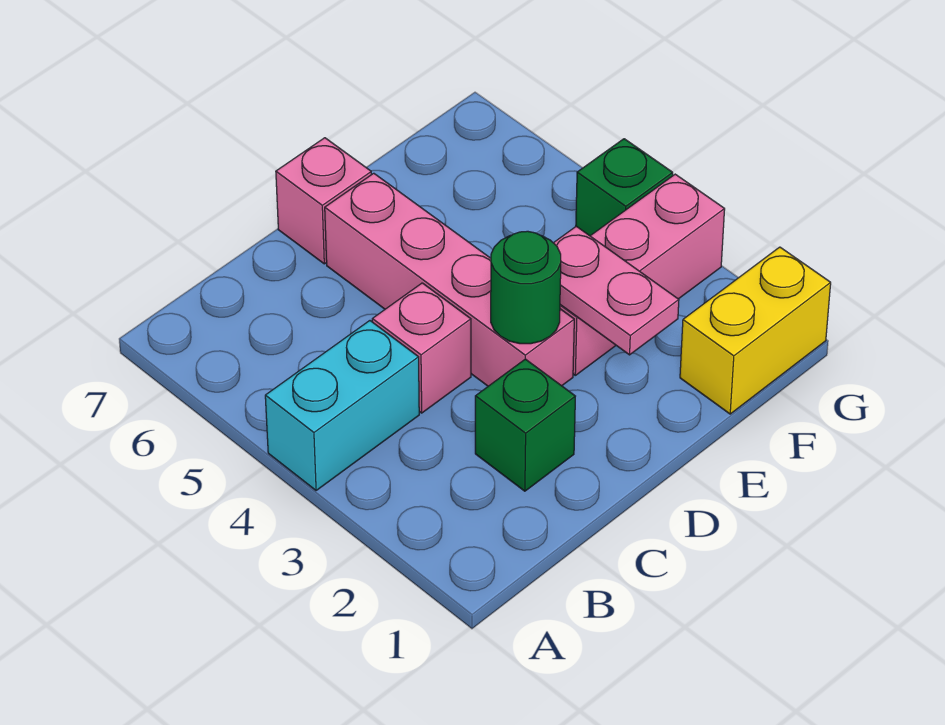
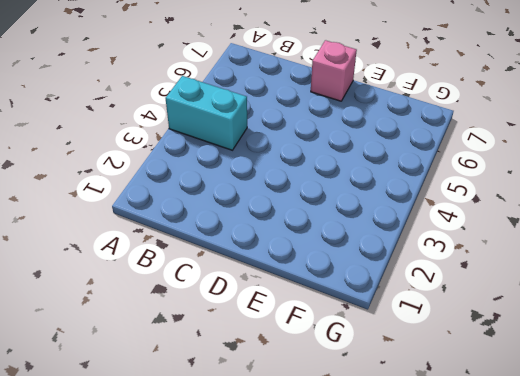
none -> green brick C2 level 1
none -> pink brick C4 level 1

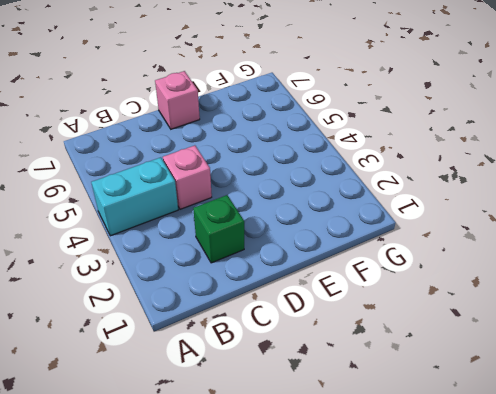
none -> pink brick D3:D6 level 1
none -> pink brick E3:G3 level 1

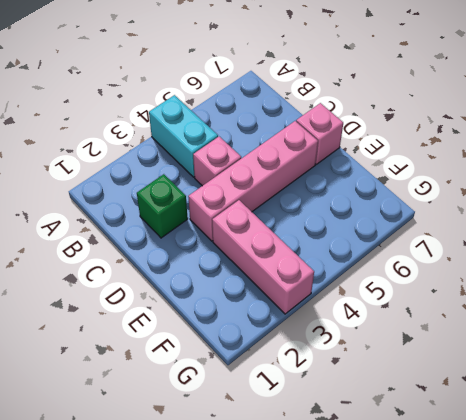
none -> yellow brick F1:G1 level 1
none -> green brick G4 level 1

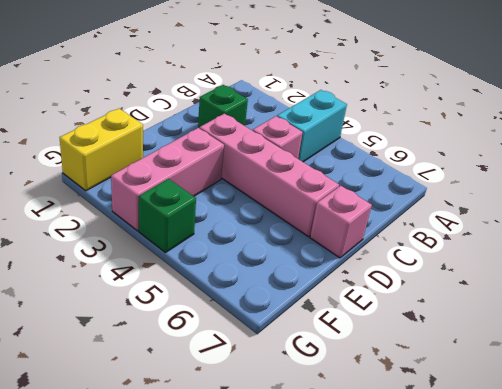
none -> green round brick D3 level 2
none -> pink plate E2:E3 level 2

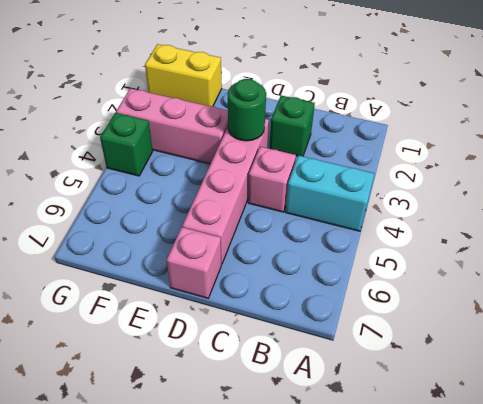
none -> pink plate E2:E3 level 2

